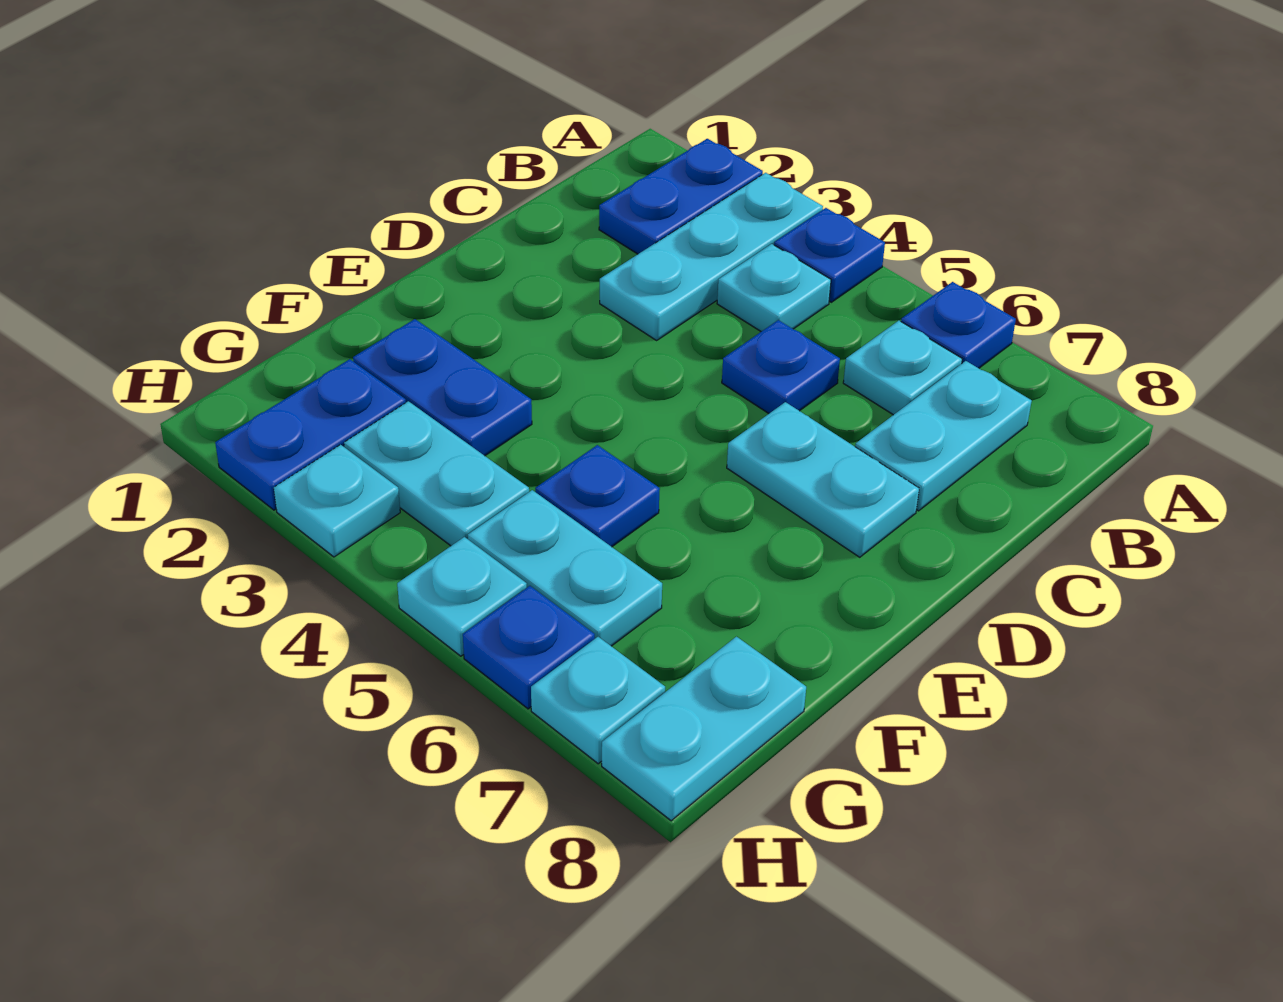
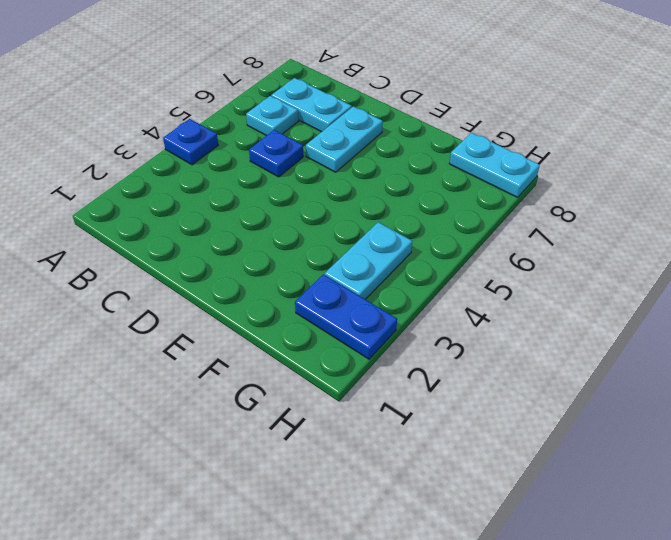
none -> blue plate A2:B2 level 1
none -> cyan plate A3:C3 level 1
none -> blue plate A6 level 1

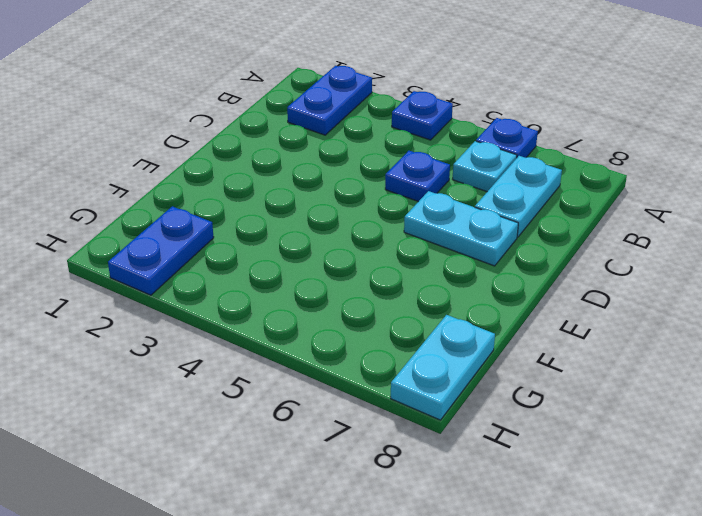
none -> cyan plate A3:C3 level 1
none -> cyan plate B4 level 1
none -> blue plate F2:F3 level 1

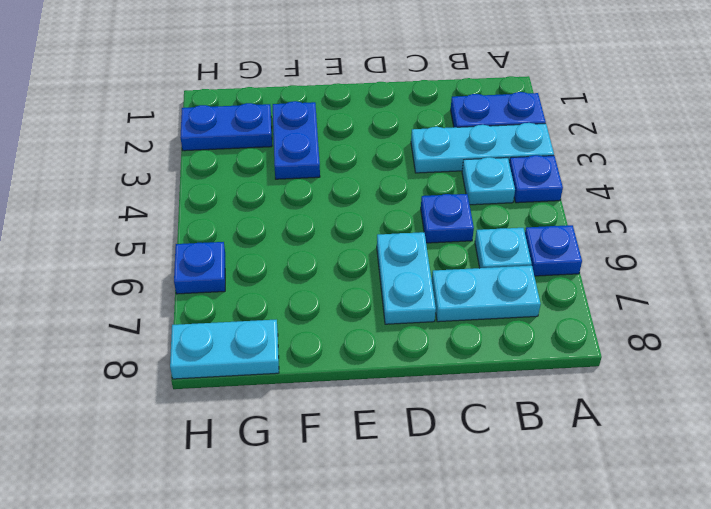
none -> blue plate F5 level 1
none -> cyan plate G3:G4 level 1
none -> cyan plate G5:G6 level 1

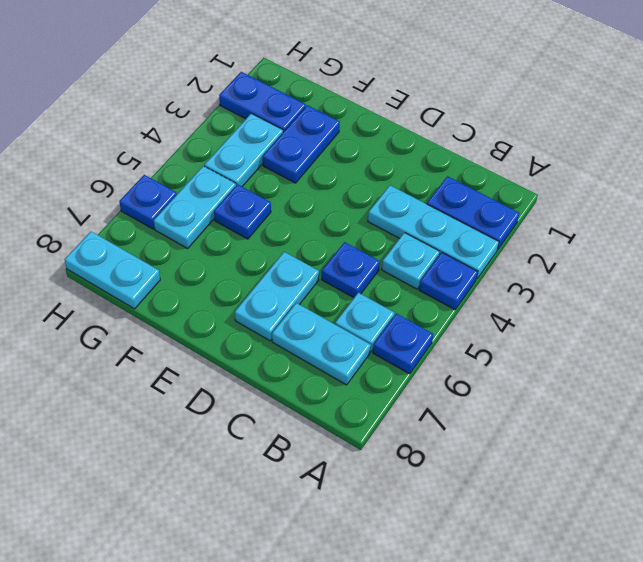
none -> cyan plate H3 level 1
none -> cyan plate H5 level 1
none -> cyan plate H7 level 1

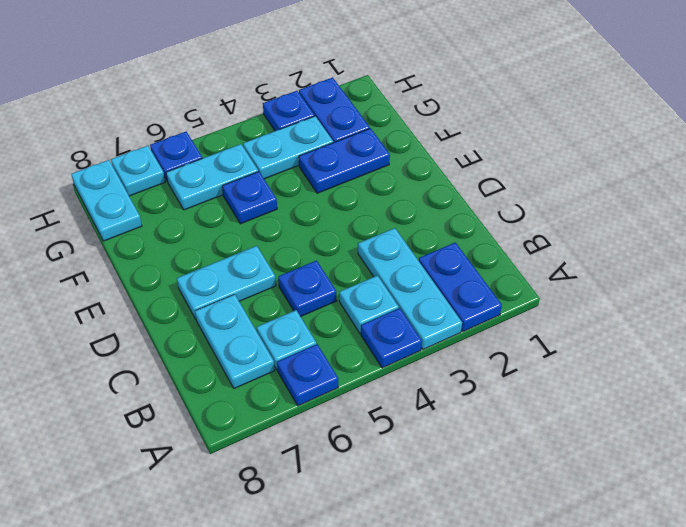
blue plate H3 level 1 -> cyan plate H3 level 1
none -> cyan plate H5 level 1

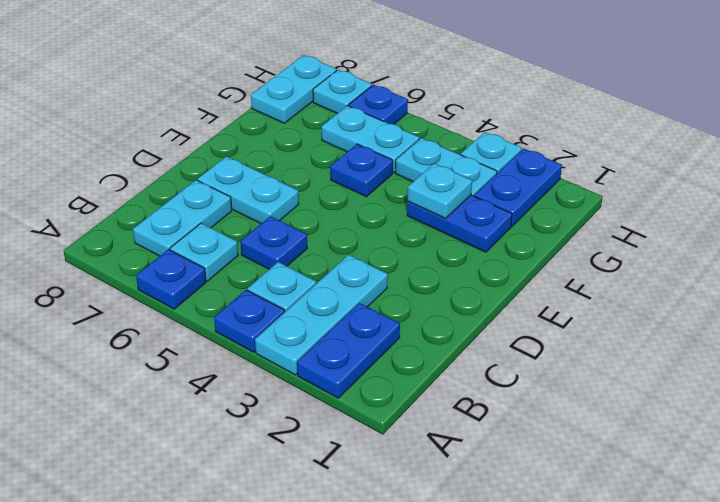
cyan plate F3 level 2 -> cyan plate H5 level 1

